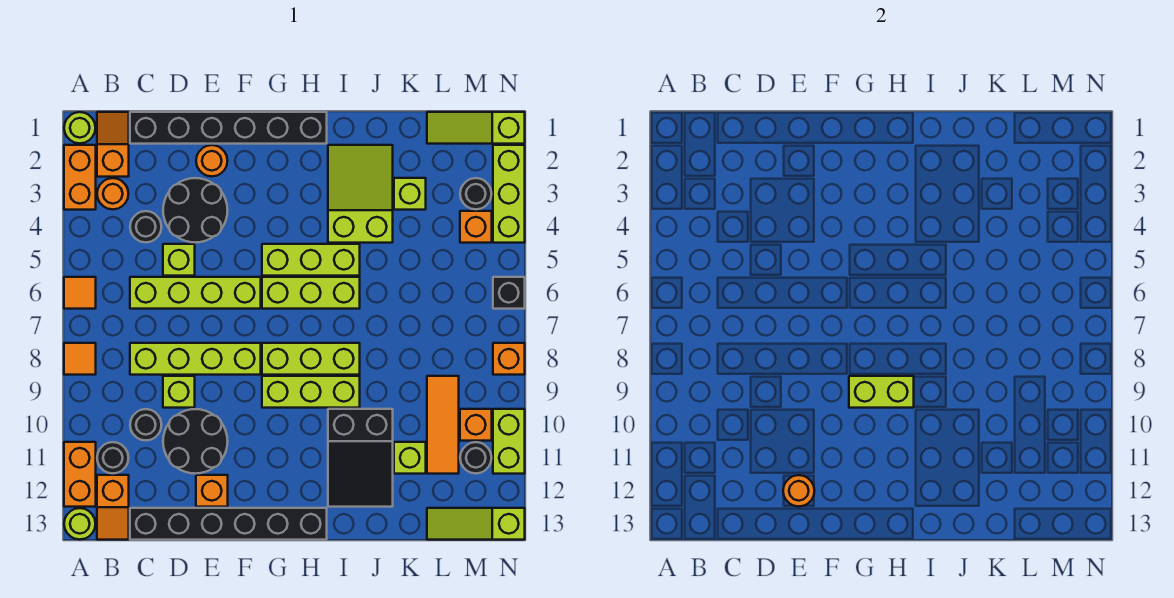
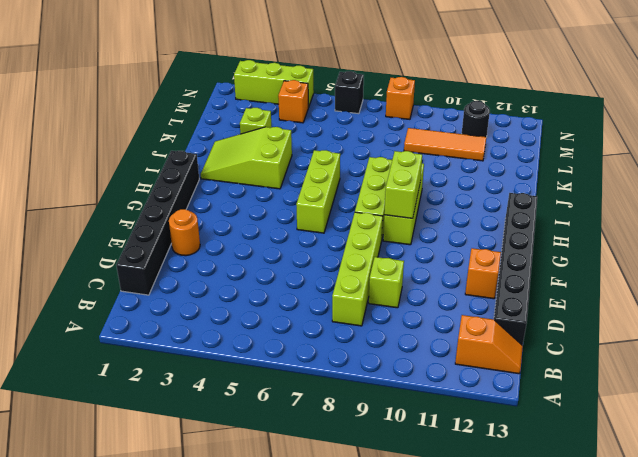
none -> lime round brick A1 level 1
none -> orange brick A2:A3 level 1
none -> orange tile A6 level 1
none -> orange tile A8 level 1

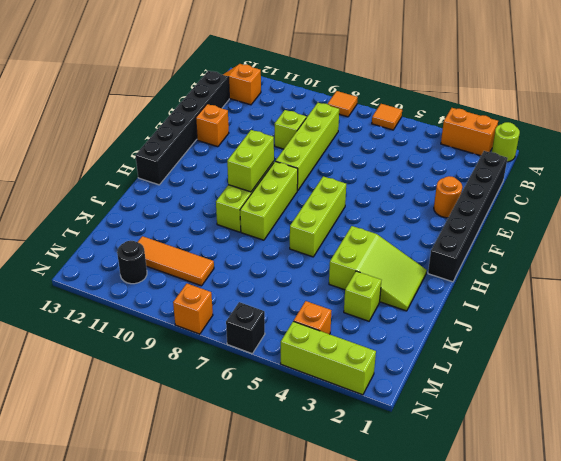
none -> orange brick A11:A12 level 1
none -> lime round brick A13 level 1
none -> orange slope B1:B2 level 1 top 2
none -> orange round brick B3 level 1

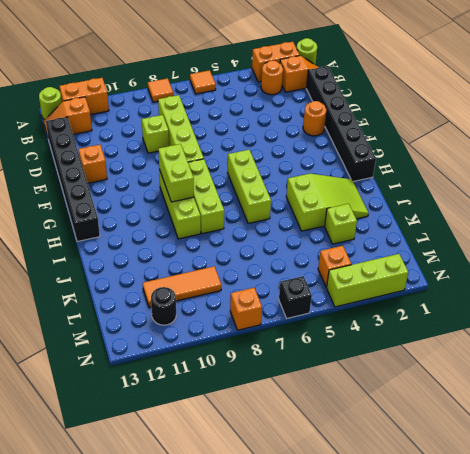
none -> black round brick B11 level 1
none -> black round brick C4 level 1
none -> lime brick C6:F6 level 1
none -> black round brick C10 level 1

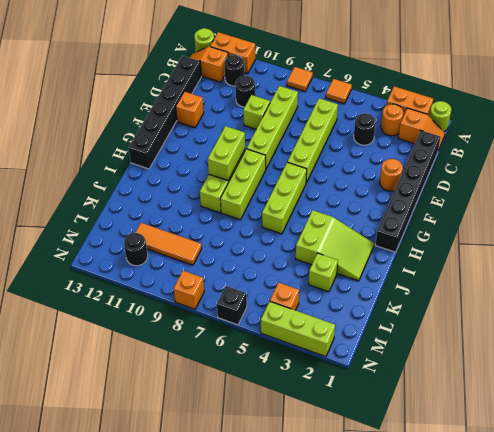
none -> black round brick D3:E4 level 1
none -> lime brick D5 level 1
none -> black round brick D10:E11 level 1
none -> lime brick G5:I5 level 1

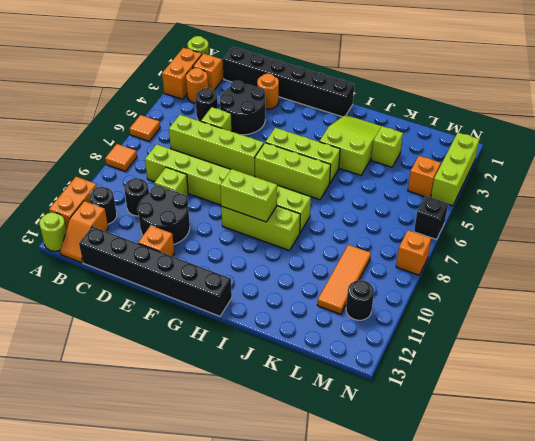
none -> black slope I10:J12 level 1 top 10
none -> lime brick K11 level 1
none -> lime slope L1:N1 level 1 top N
none -> lime slope L13:N13 level 1 top N

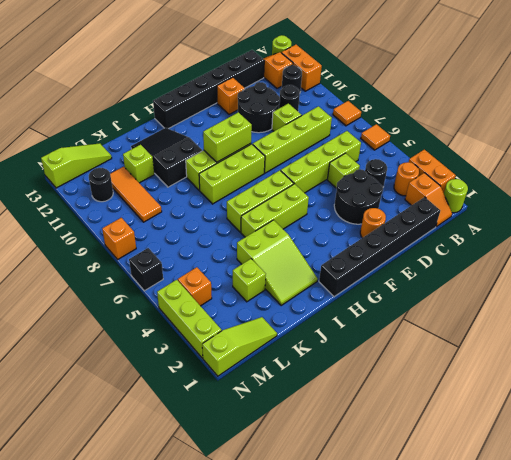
none -> black round brick M3 level 1
none -> orange brick M10 level 1
none -> lime brick N10:N11 level 1
none -> orange round brick E12 level 2

